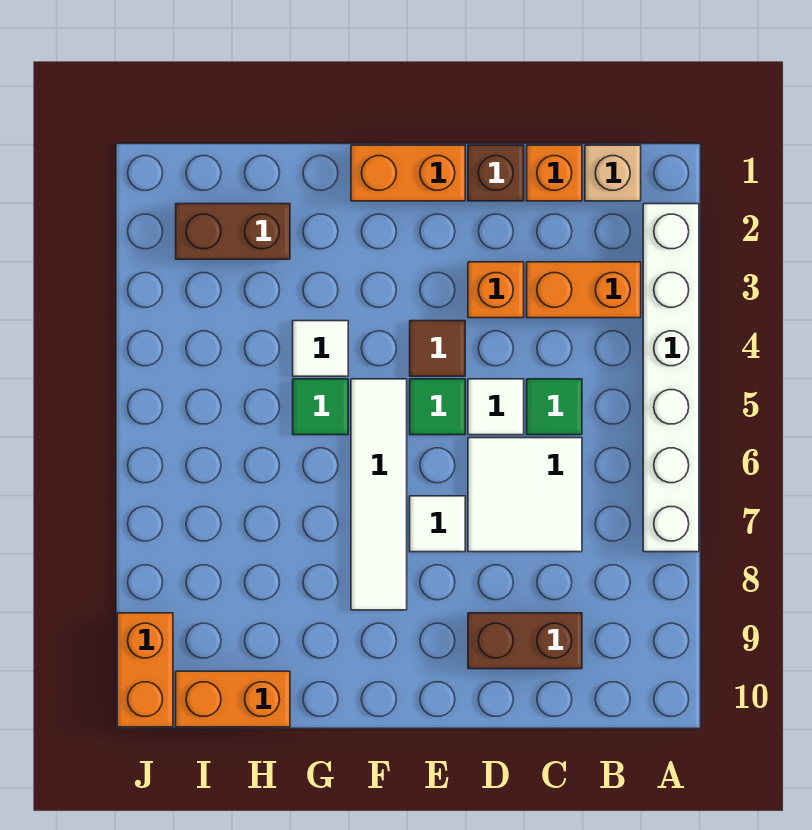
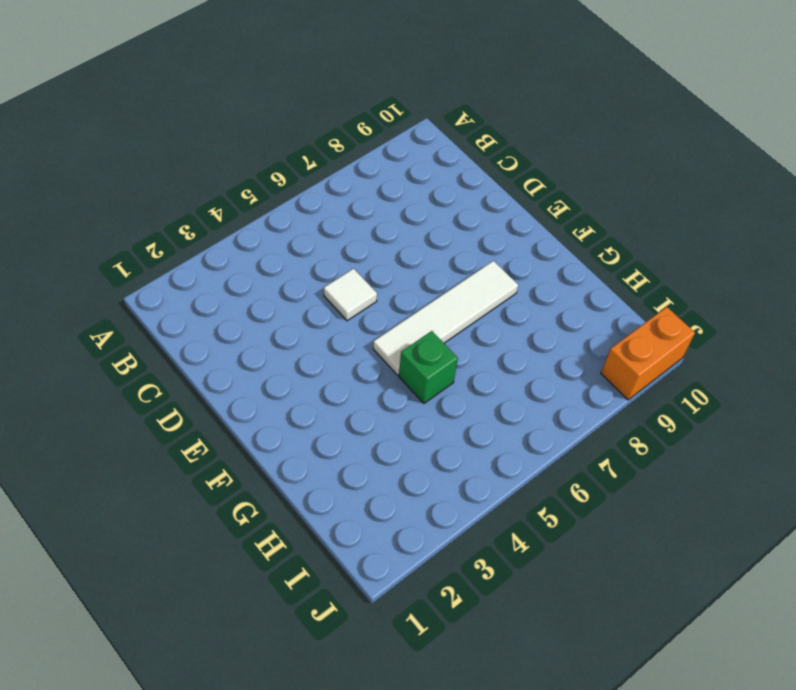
green brick G5 level 1 -> green tile G5 level 1
none -> white brick A2:A7 level 1
none -> tan brick B1 level 1
none -> orange brick B3:C3 level 1

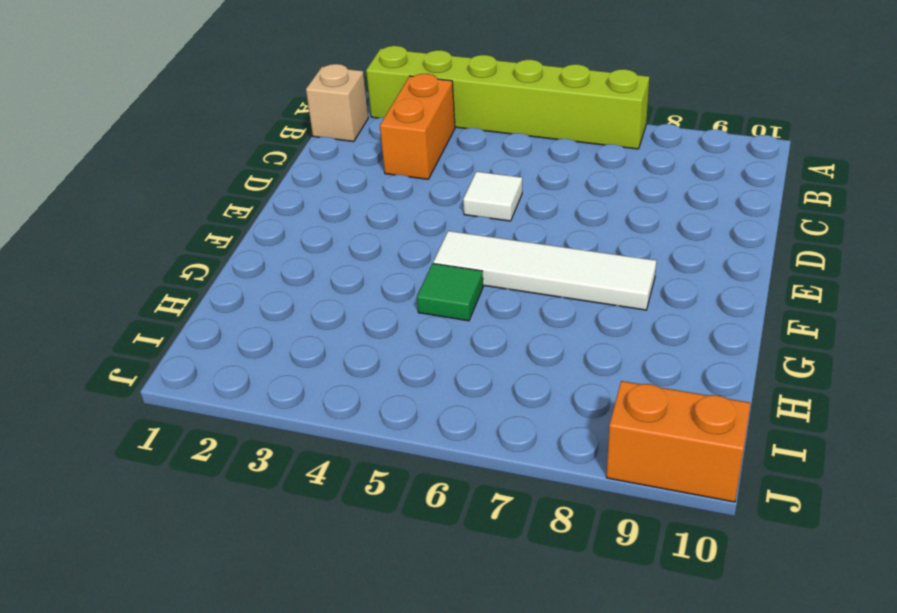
lime brick A2:A7 level 1 -> white brick A2:A7 level 1
none -> orange brick C1 level 1
none -> green tile C5 level 1
none -> white tile C6:D7 level 1

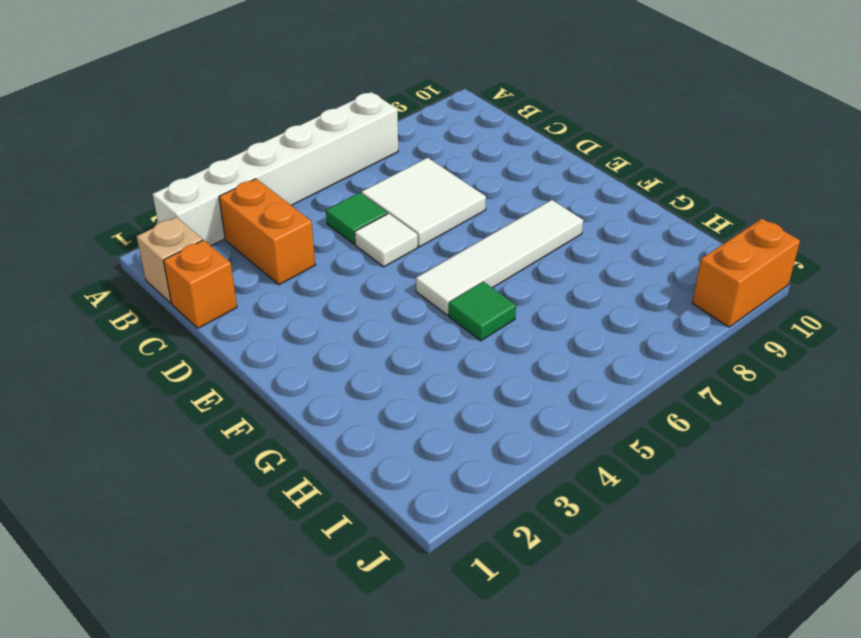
none -> brown brick C9:D9 level 1
none -> brown brick D1 level 1
none -> orange brick D3 level 1

